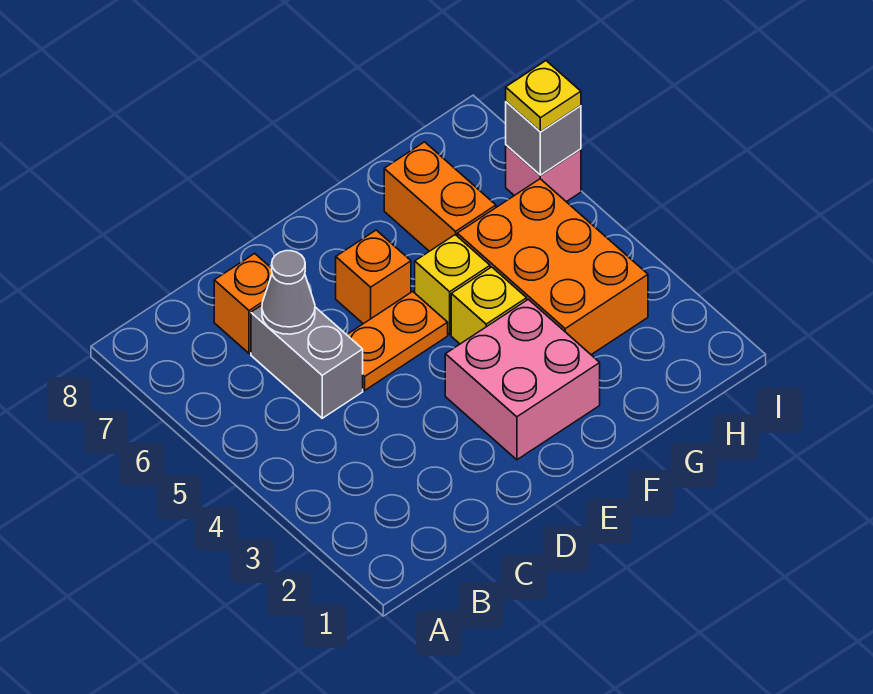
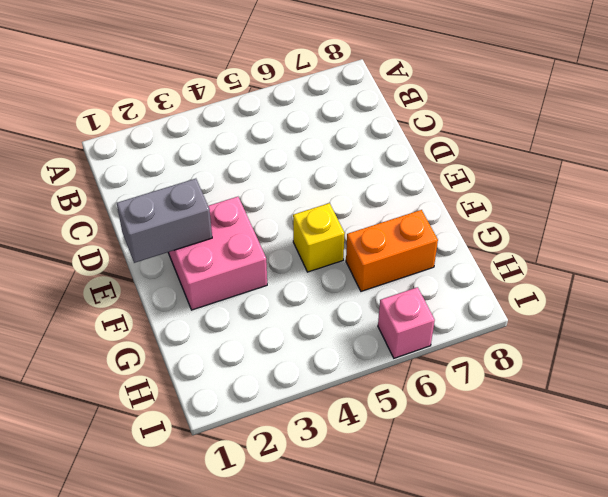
grey brick E1:E2 level 2 -> grey brick C5:C6 level 1
none -> orange brick C7 level 1
none -> orange plate D5:E5 level 1
none -> orange brick E6 level 1

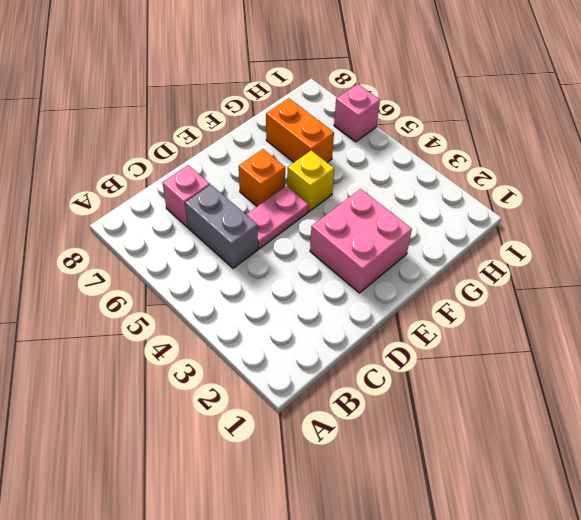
pink brick C7 level 1 -> orange brick C7 level 1
pink plate D5:E5 level 1 -> orange plate D5:E5 level 1
none -> yellow brick F4 level 1
none -> orange brick G3:H5 level 1
none -> grey cone C6 level 2

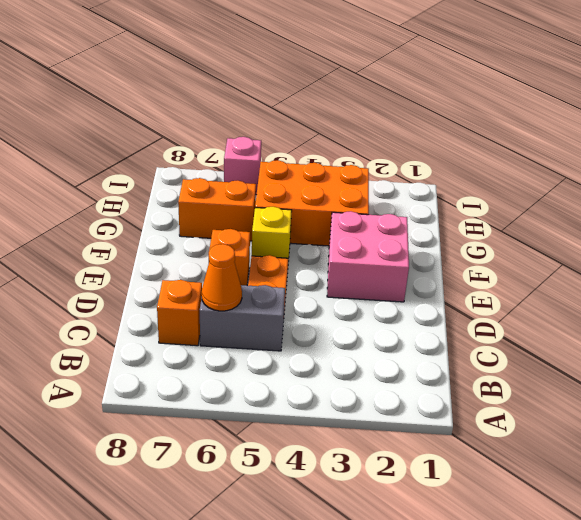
orange cone C6 level 2 -> grey cone C6 level 2
none -> yellow brick F4 level 1
none -> grey brick I6 level 2
none -> yellow plate I6 level 3

